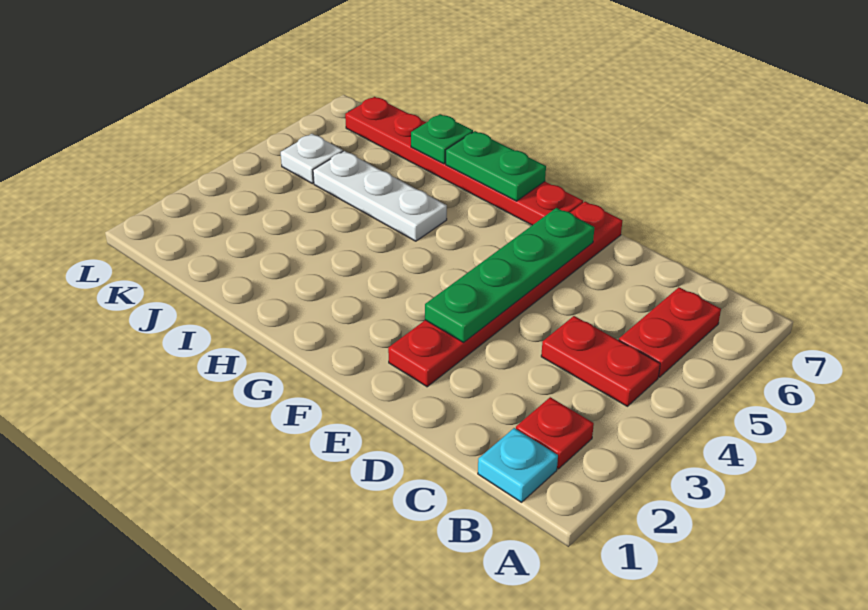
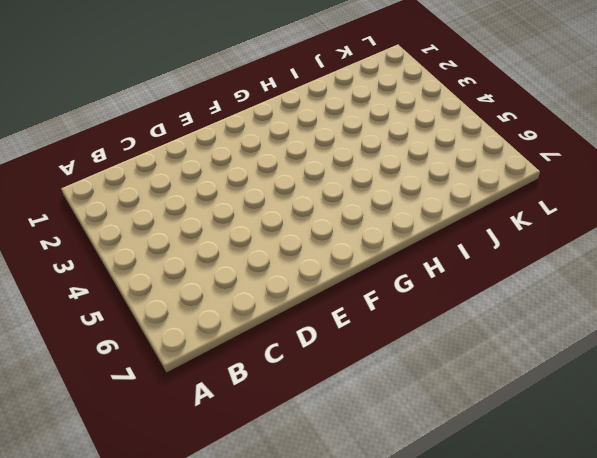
none -> cyan plate B1 level 1
none -> red plate B2 level 1

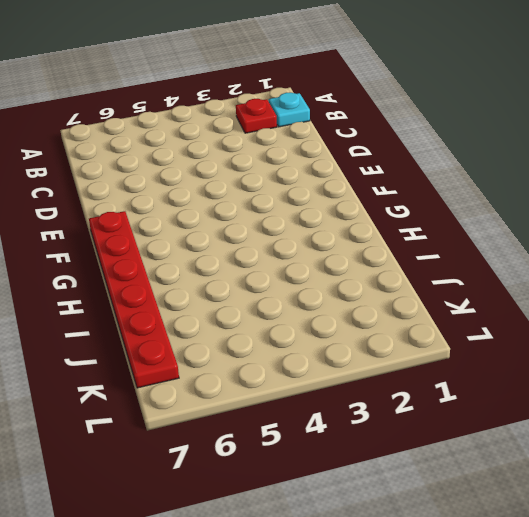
none -> red plate B4:C4 level 1
none -> red plate B5:B6 level 1

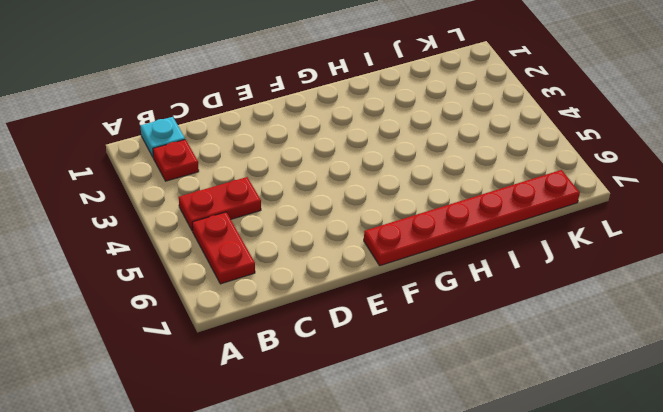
none -> red plate E2:E7 level 1
none -> white plate H5:J5 level 1

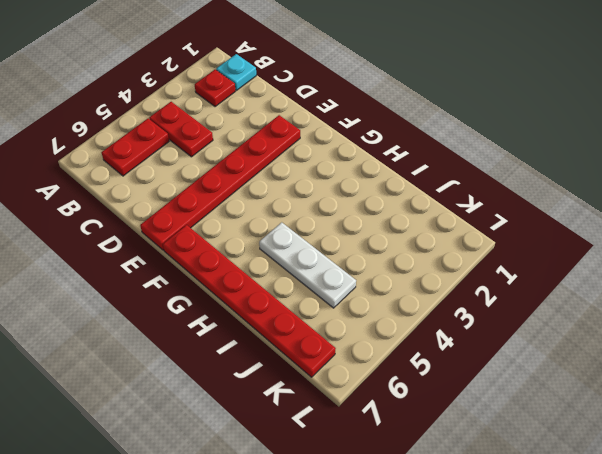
none -> white plate K5 level 1
none -> green plate E3:E6 level 2

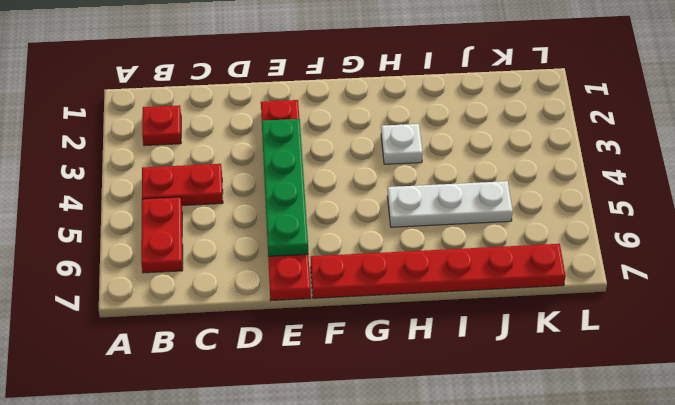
white plate H3 level 1 -> white plate K5 level 1
none -> cyan plate B1 level 1
none -> green plate G7:H7 level 2

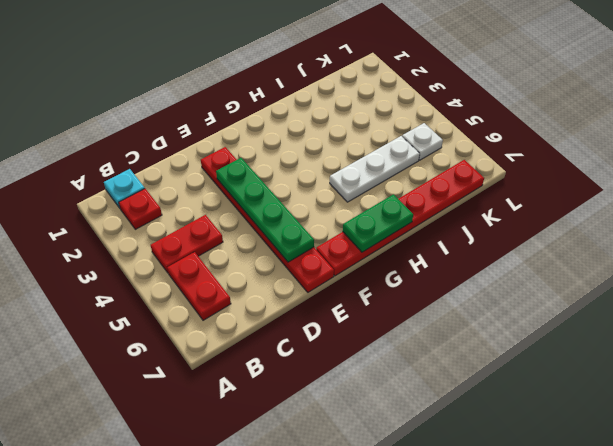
none -> green plate I7 level 2

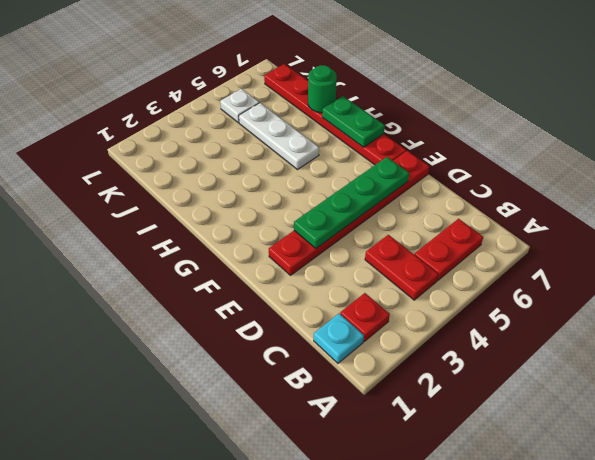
green round brick I7 level 2 -> green plate I7 level 2

